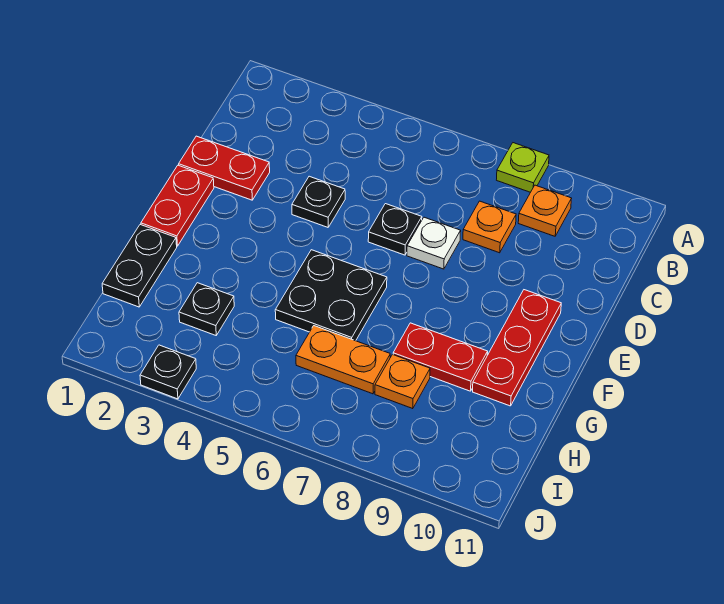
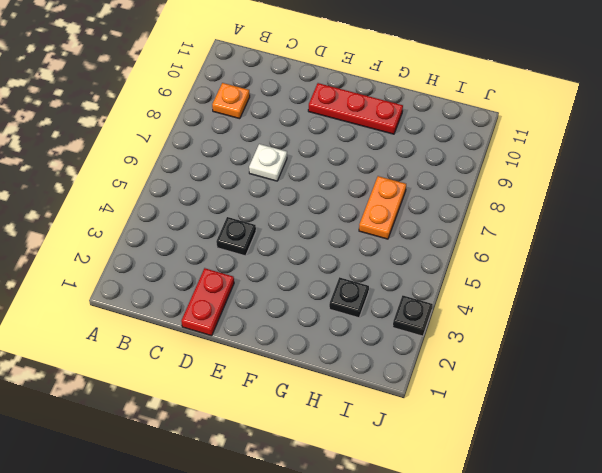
none -> lime plate A8 level 1
none -> orange plate C8 level 1
none -> black plate D6 level 1

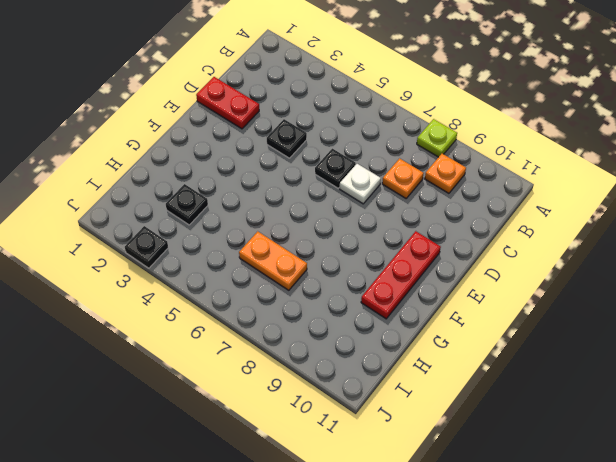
none -> red plate E1:F1 level 1
none -> black plate F5:G6 level 1
none -> black plate G1:H1 level 1

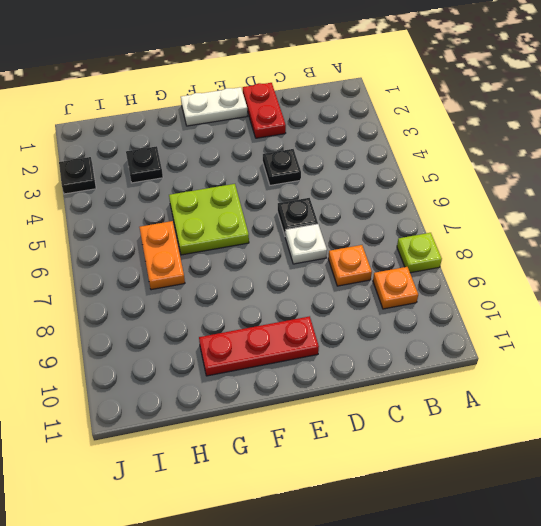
white plate E1:F1 level 1 -> red plate E1:F1 level 1
lime plate F5:G6 level 1 -> black plate F5:G6 level 1
none -> black plate G1:H1 level 1
none -> red plate G8:G9 level 1
none -> orange plate H8 level 1

